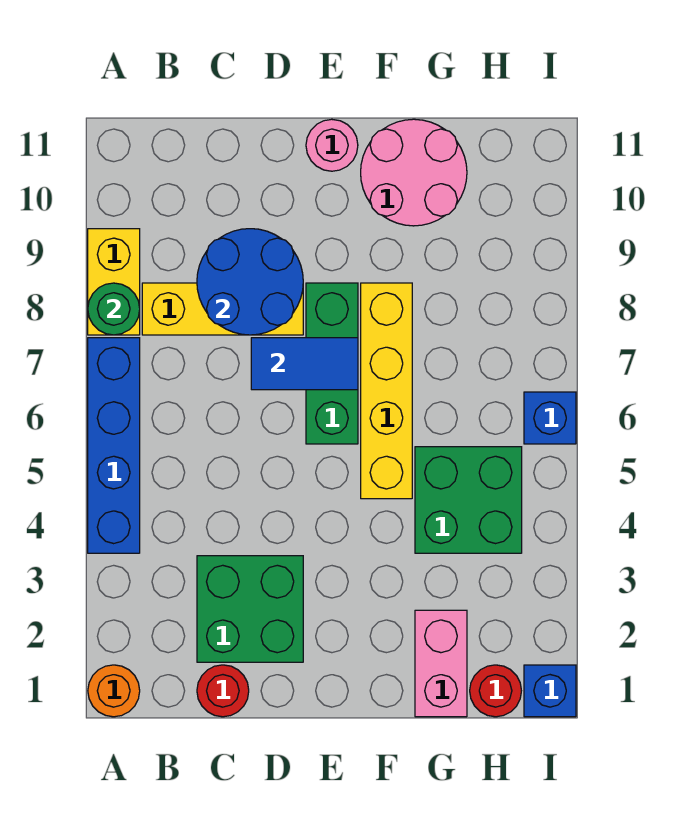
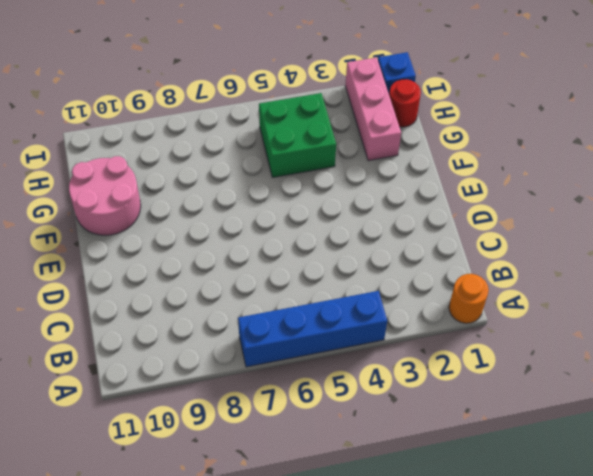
pink brick G2:I2 level 1 -> pink brick G1:G2 level 1
none -> yellow brick A8:A9 level 1
none -> yellow brick B8:D8 level 1
none -> red round brick C1 level 1

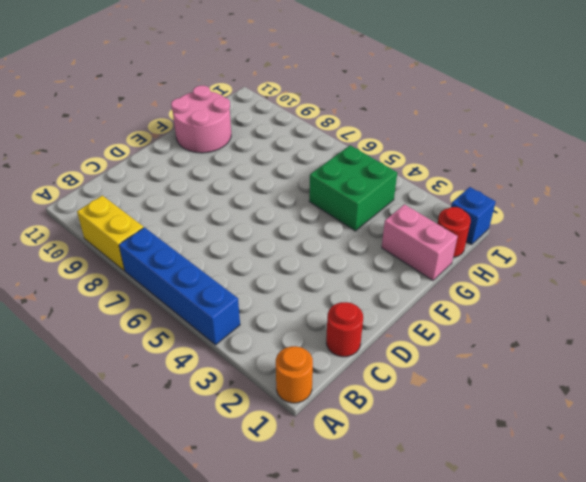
none -> yellow brick B8:D8 level 1
none -> green brick C2:D3 level 1
none -> green brick E6:E8 level 1

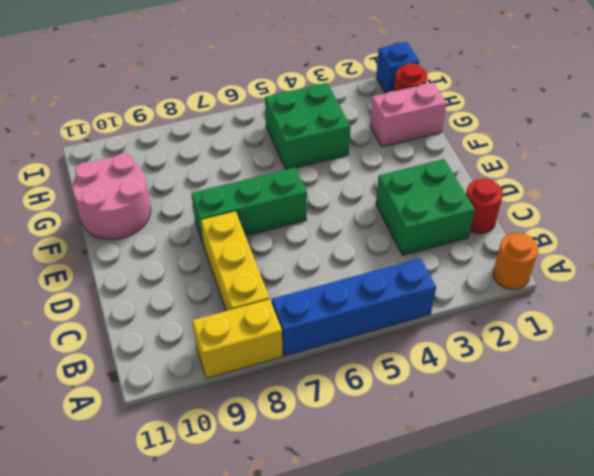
none -> pink round brick E11 level 1
none -> yellow brick F5:F8 level 1
none -> blue brick I6 level 1

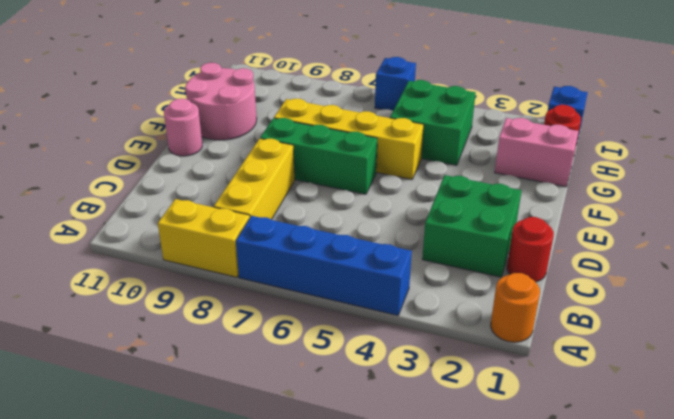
none -> green round brick A8 level 2
none -> blue round brick C8:D9 level 2
none -> blue tile D7:E7 level 2

